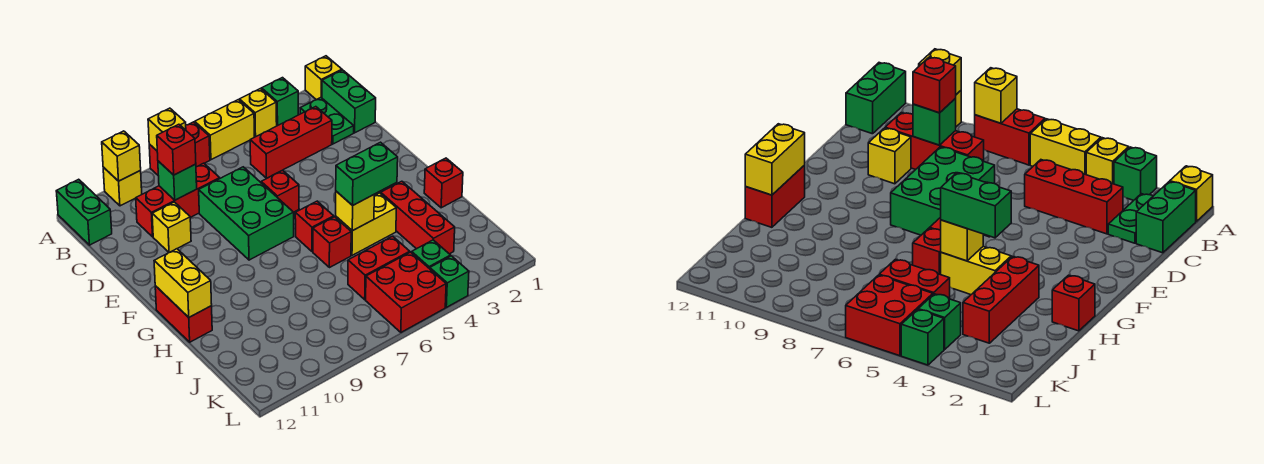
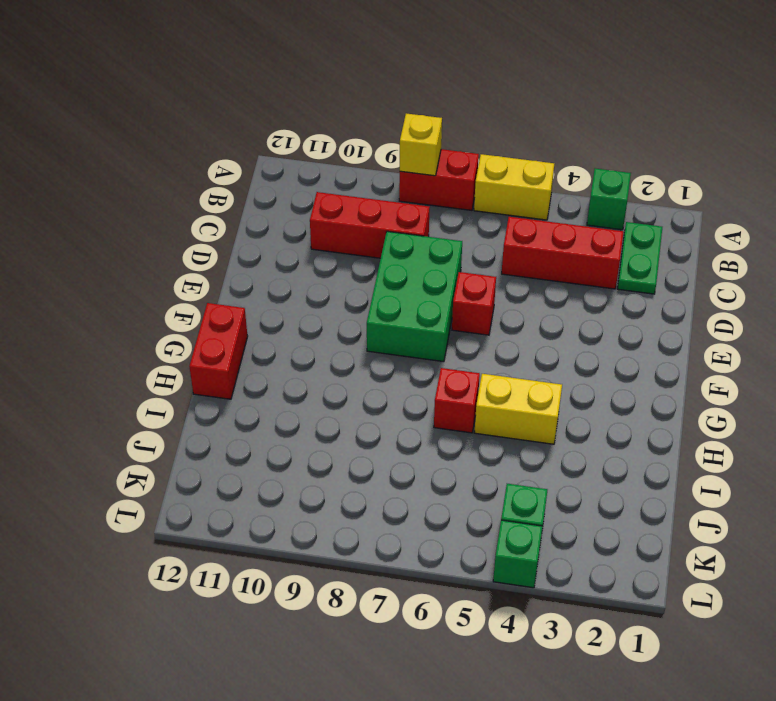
none -> yellow brick A1 level 1
none -> yellow brick A4 level 1
none -> yellow brick A10 level 1
none -> green brick A12:B12 level 1

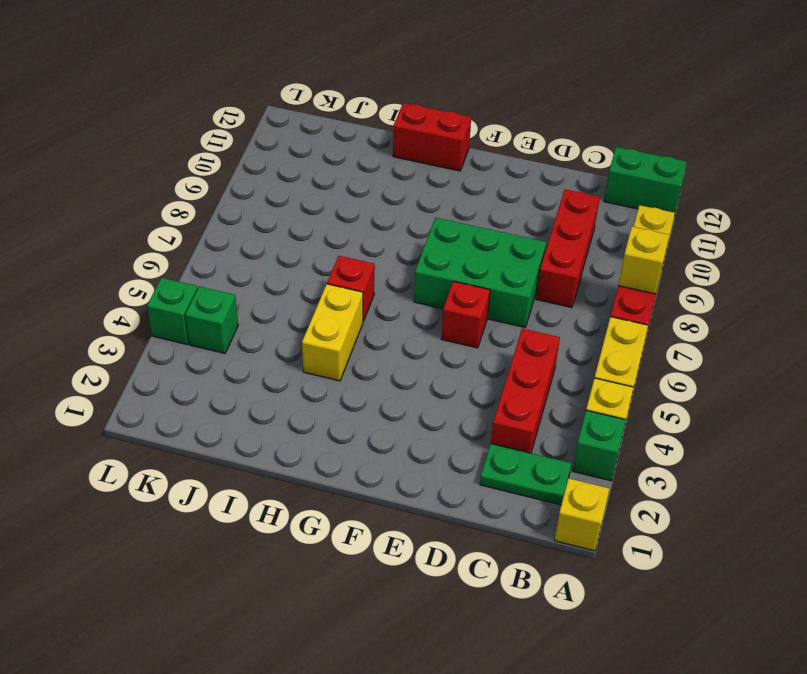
none -> green brick B1:C1 level 1
none -> yellow brick D10 level 1
none -> red brick G6 level 1
none -> red brick H1 level 1

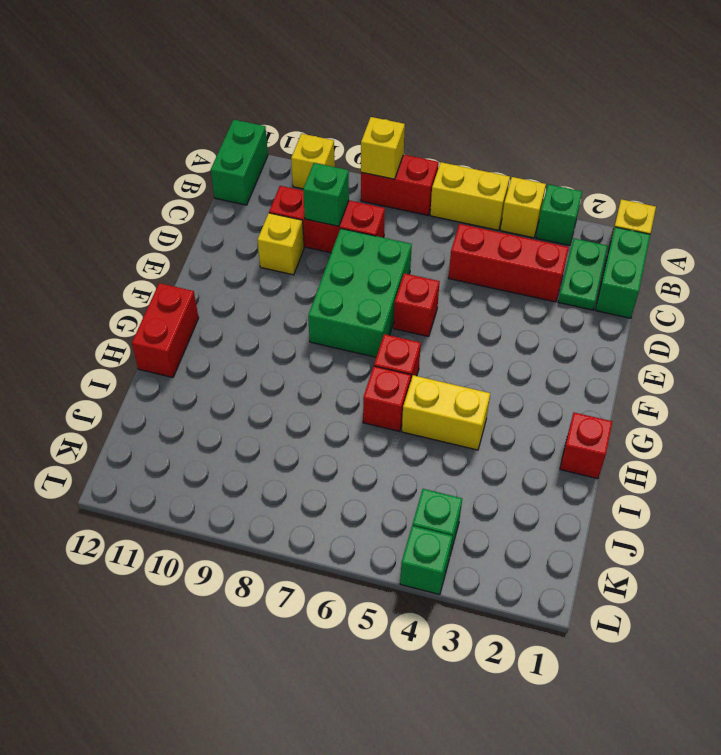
none -> red brick H3:J3 level 1
none -> red brick J5:J6 level 1
none -> red brick K5:L6 level 1
none -> yellow brick A10 level 2

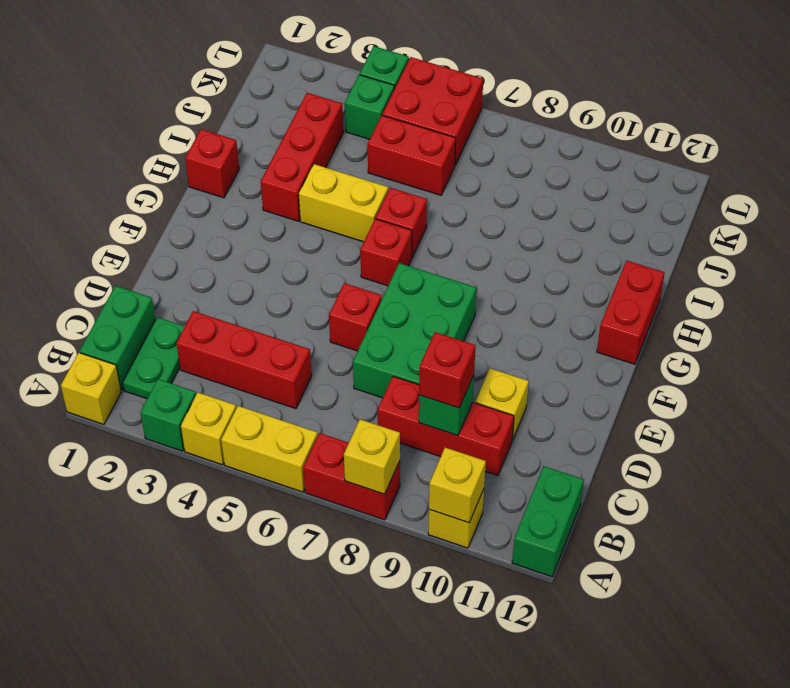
none -> yellow brick G12:H12 level 2
none -> yellow brick H5 level 2
none -> green brick H4:H5 level 3

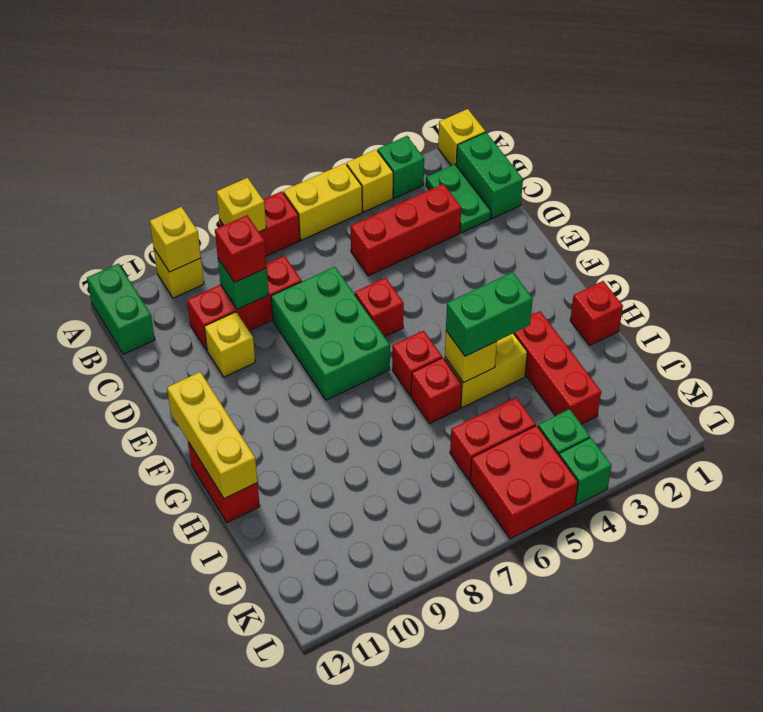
yellow brick F12:H12 level 2 -> yellow brick G12:H12 level 2

